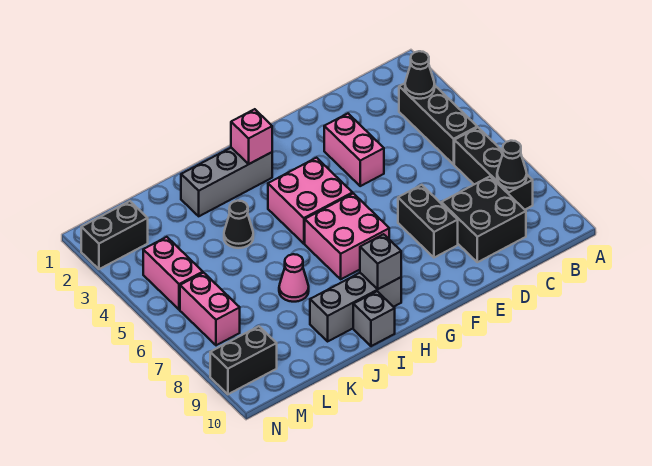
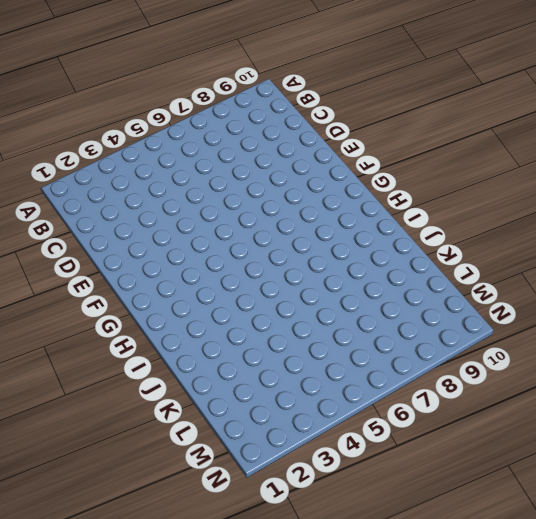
none -> black brick B3:B5 level 1
none -> black brick B6:B8 level 1
none -> black brick C8:D9 level 1

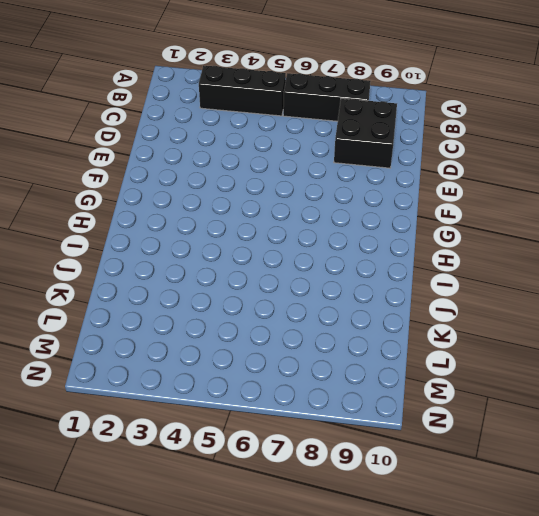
none -> pink brick E3:E4 level 1
none -> black brick E7:E8 level 1
none -> pink brick G4:H5 level 1

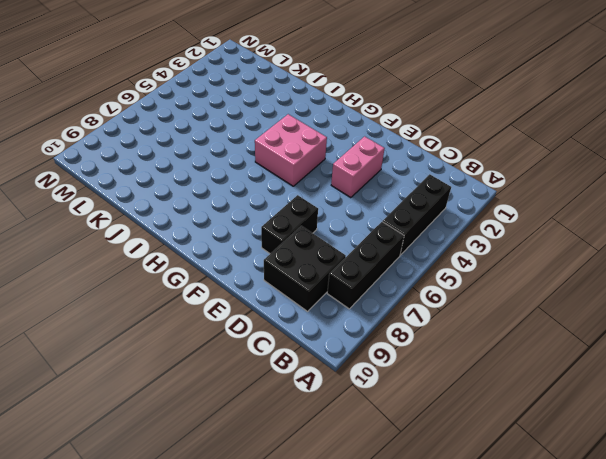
none -> pink brick G6:H7 level 1
none -> grey brick H2:J2 level 1
none -> grey brick H9:J9 level 1

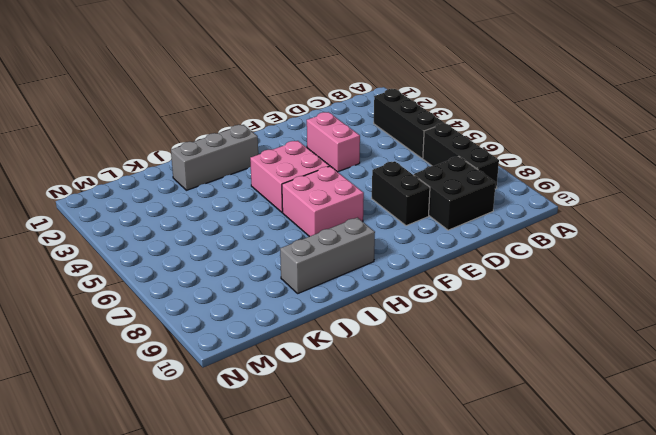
none -> grey brick I10 level 1
none -> black cone J4 level 1
none -> pink cone J7 level 1

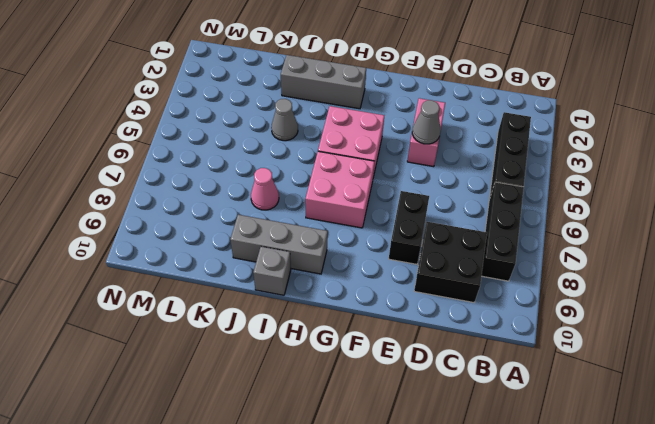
grey cone E4 level 2 -> none
grey cone J4 level 1 -> black cone J4 level 1
none -> black brick M2:N2 level 1
none -> pink brick M4:M5 level 1
none -> pink brick M6:M7 level 1

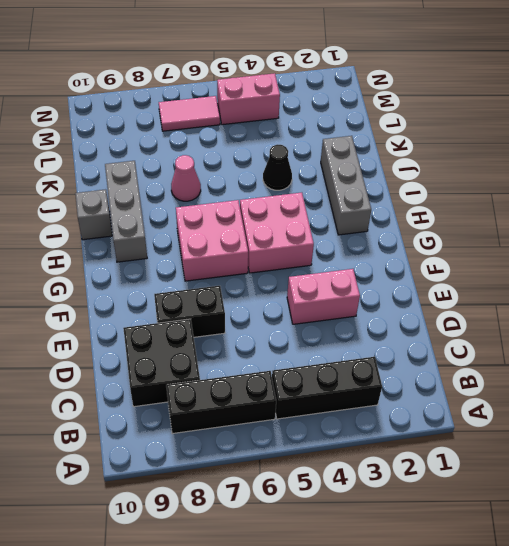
pink tile M6:M7 level 1 -> pink brick M6:M7 level 1
none -> black brick M2:N2 level 1
none -> black brick M9:N9 level 1
none -> black cone B3 level 2

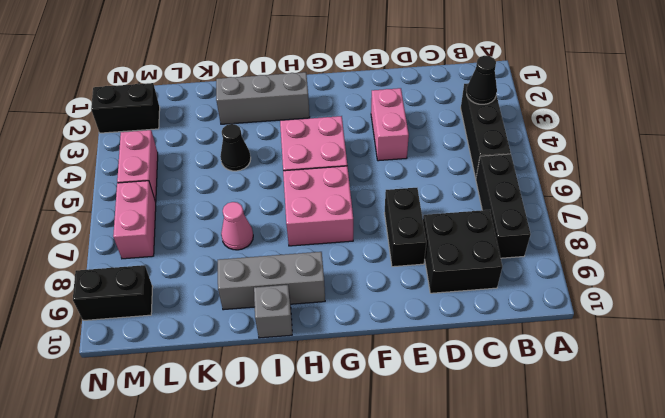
none -> black cone B8 level 2
none -> pink brick H2 level 2
none -> grey brick H9 level 2

